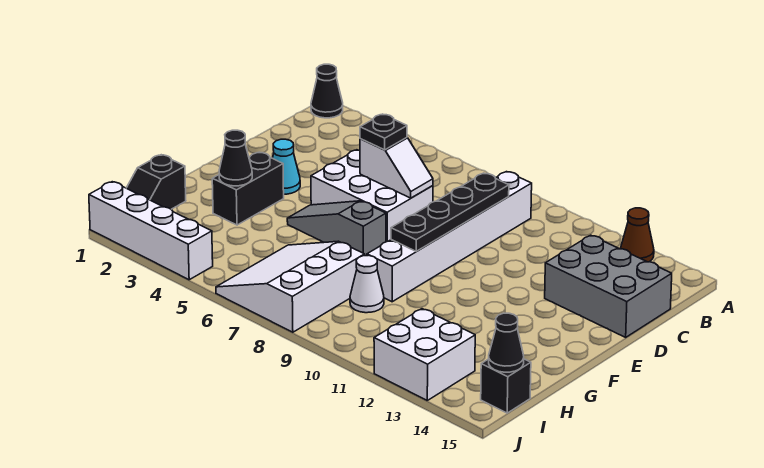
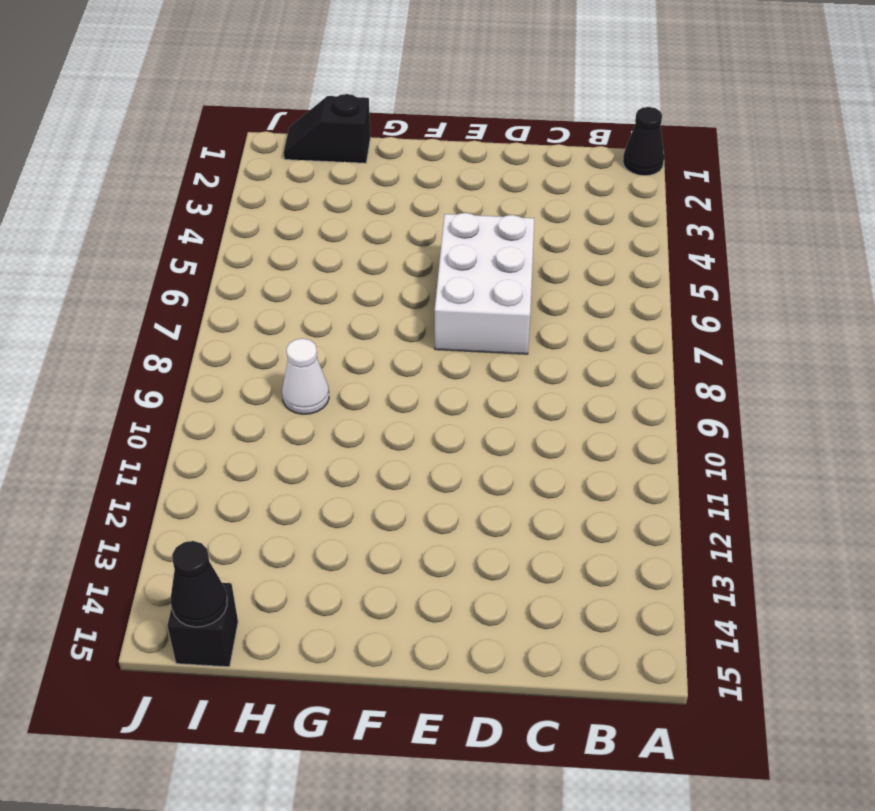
none -> brown cone A13 level 1
none -> white brick B9:G9 level 1
none -> grey brick C13:D15 level 1

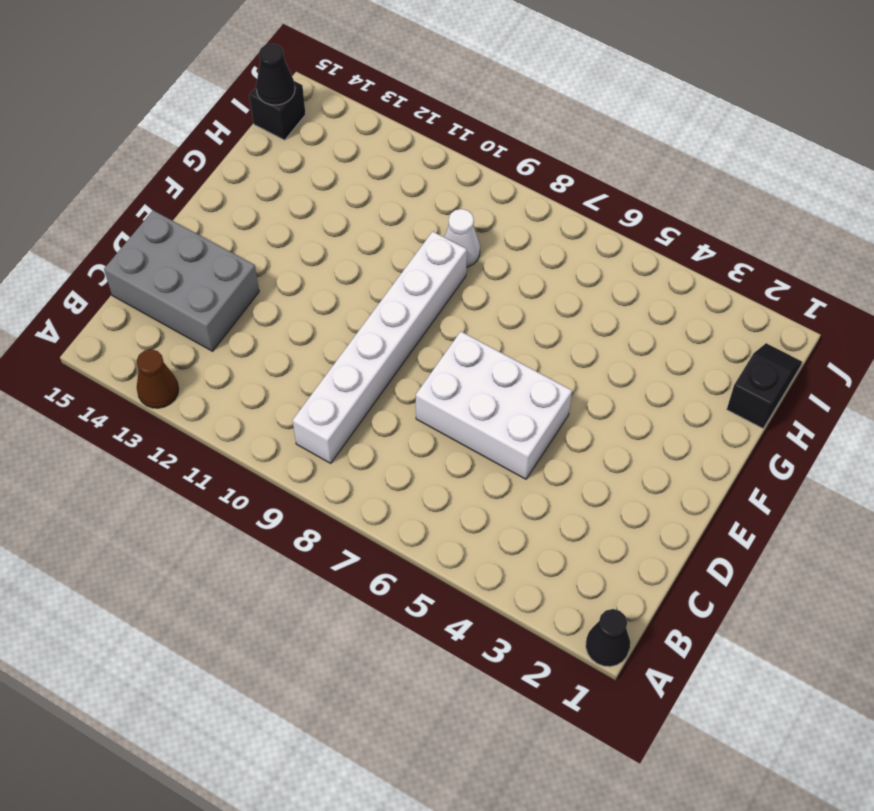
none -> cyan cone E3 level 1
none -> black brick F3:G3 level 1
none -> grey slope F5:F7 level 1 top 7

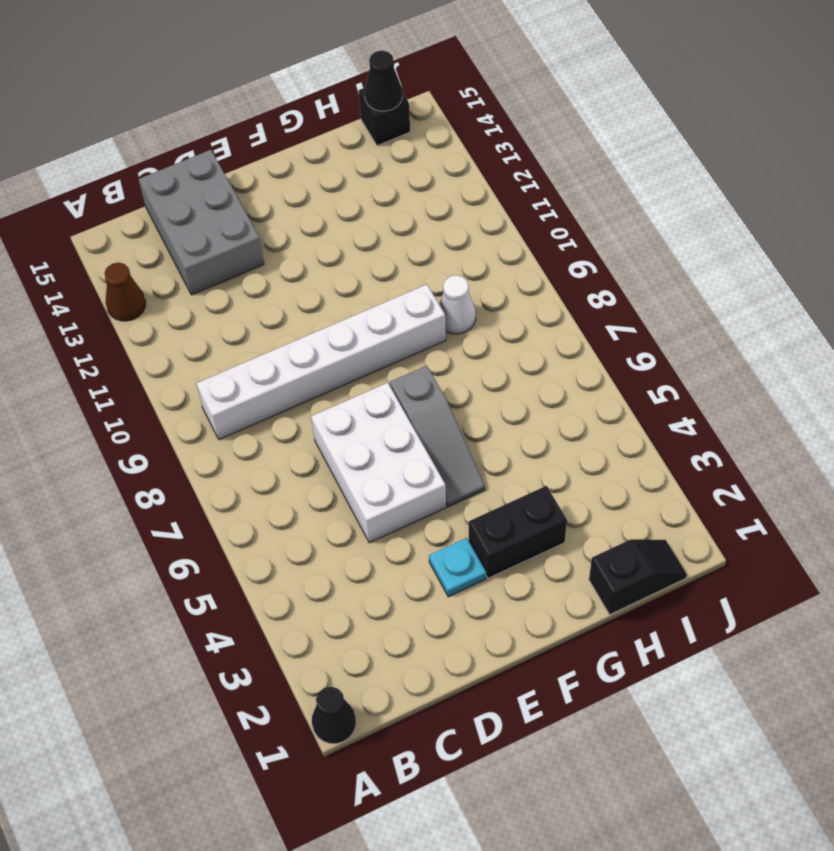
cyan plate E3 level 1 -> cyan cone E3 level 1
none -> white slope H6:J8 level 1 top 8
none -> white brick I12:J13 level 1
none -> white brick J1:J4 level 1

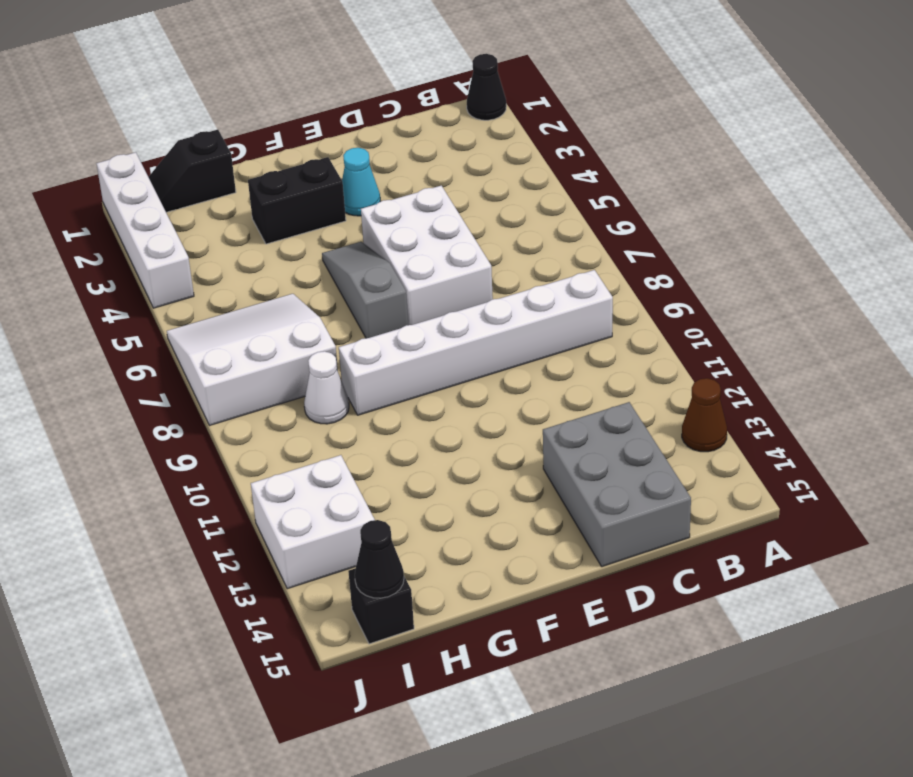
none -> black plate C9:F9 level 2
none -> white slope D6:D7 level 2 top 6
none -> black cone G3 level 2

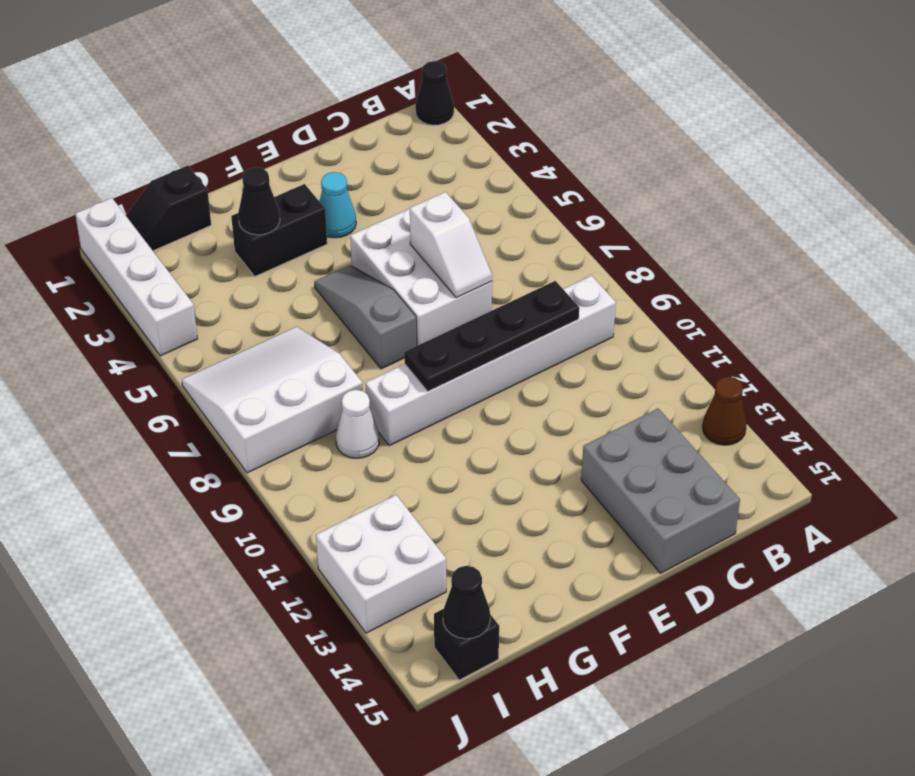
none -> black plate D6 level 3

